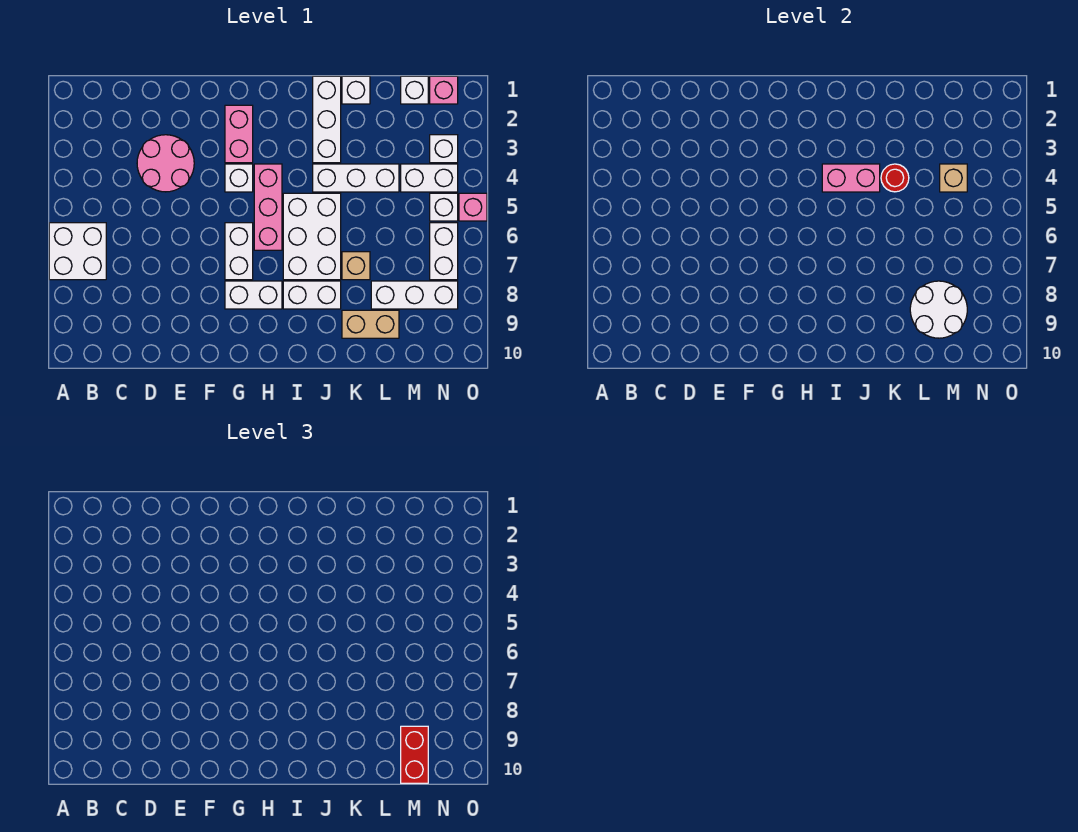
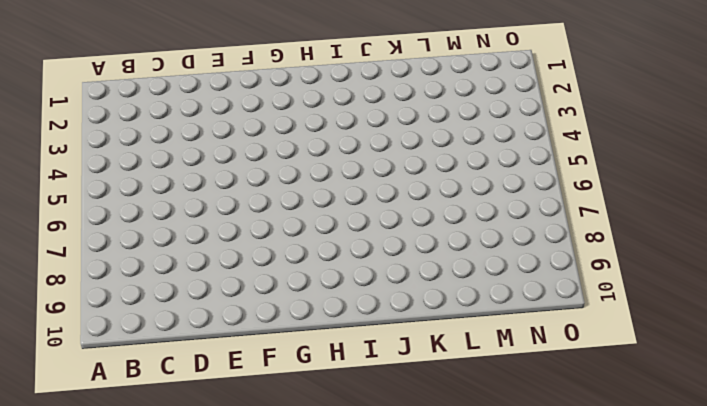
none -> white brick A6:B7 level 1
none -> pink round brick D3:E4 level 1
none -> pink brick G2:G3 level 1

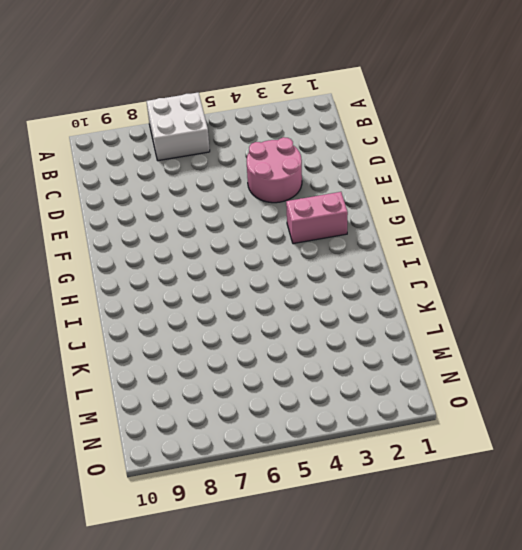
none -> white brick G4 level 1
none -> white brick G6:G7 level 1
none -> white brick G8:H8 level 1

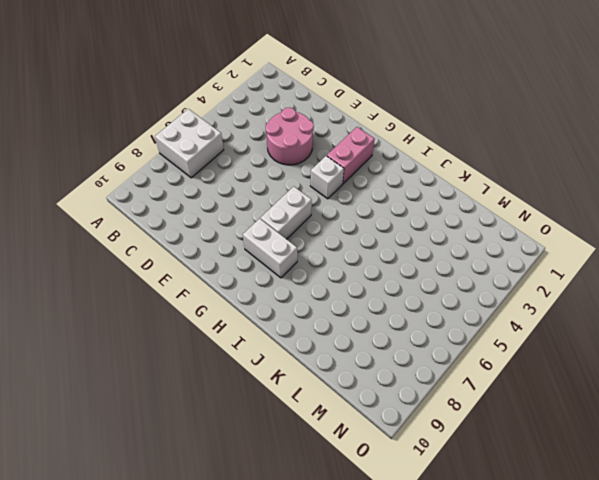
none -> pink brick H4:H6 level 1
none -> white brick I5:J7 level 1
none -> white brick I8:J8 level 1

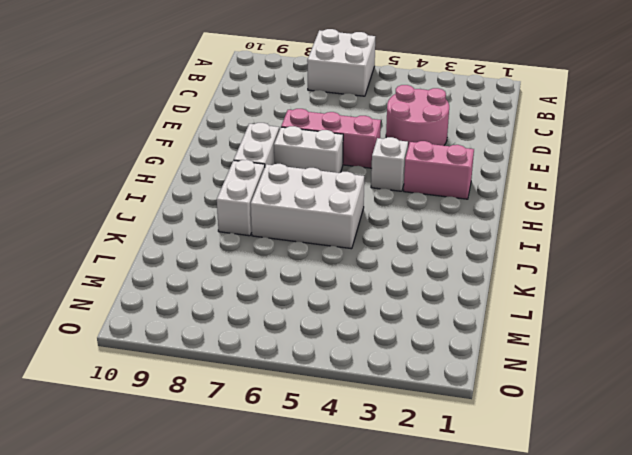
pink brick F5:F7 level 1 -> pink brick H4:H6 level 1
none -> white brick J1:J3 level 1
none -> white brick J4:L4 level 1
none -> white brick K1 level 1

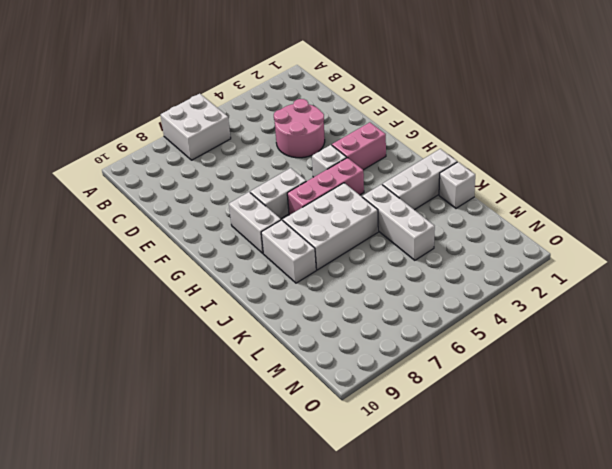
none -> tan brick K7 level 1
none -> tan brick K9:L9 level 1
none -> white brick L8:N8 level 1

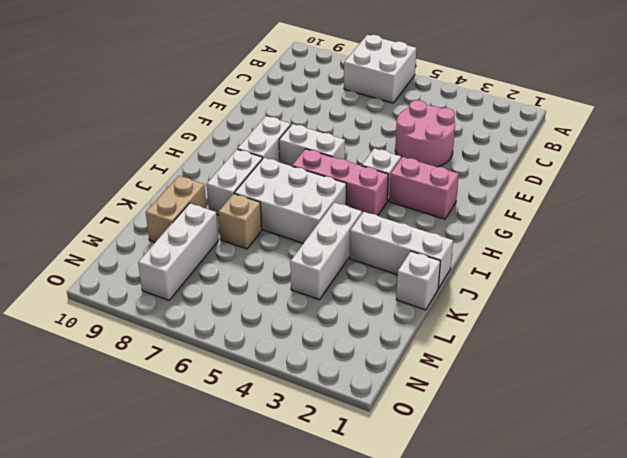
none -> white brick M1 level 1
none -> white brick M4:N4 level 1
none -> pink brick N1 level 1

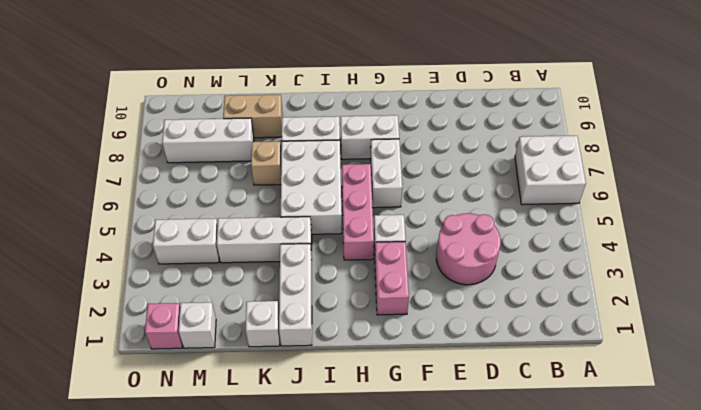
none -> white brick N3 level 1
none -> white brick N5 level 1
none -> white brick N6:N7 level 1

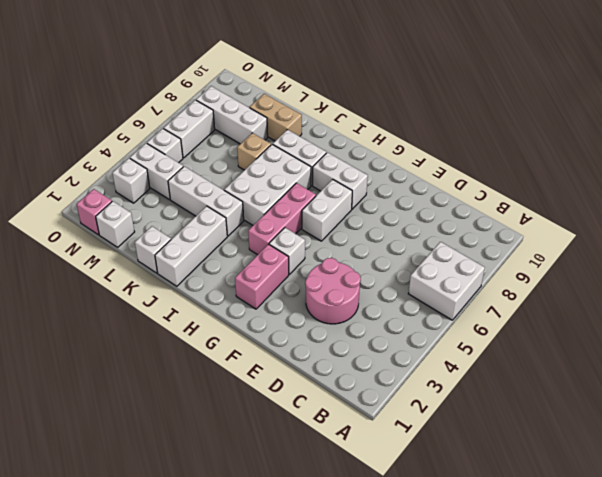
none -> pink brick O5 level 1
none -> pink brick I4:J4 level 2
none -> red round brick K4 level 2

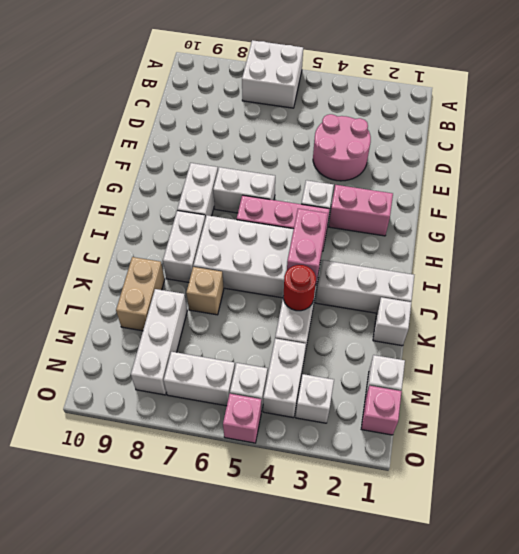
none -> white round brick L8:M9 level 2
none -> tan brick M4 level 2
none -> red brick M9:M10 level 3

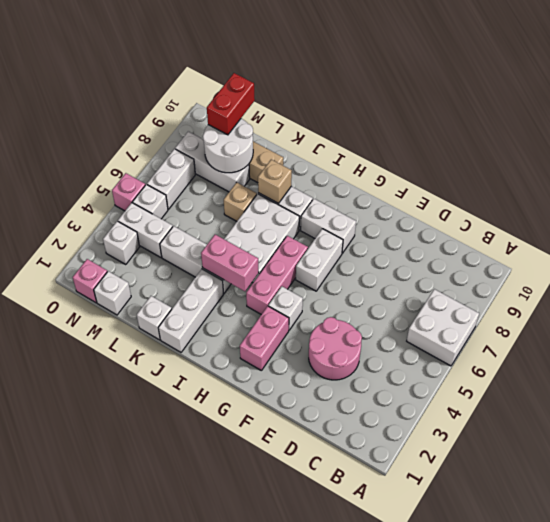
tan brick J8 level 2 -> tan brick M4 level 2
none -> red round brick K4 level 2

